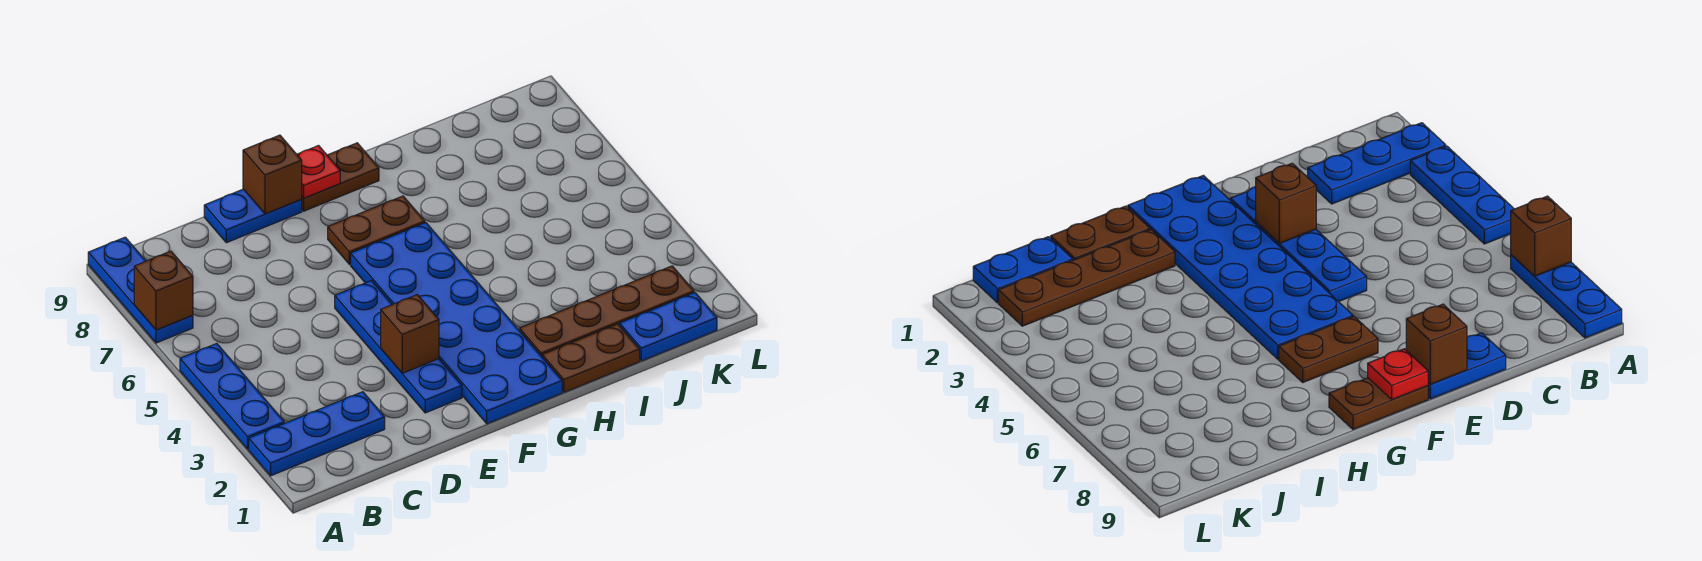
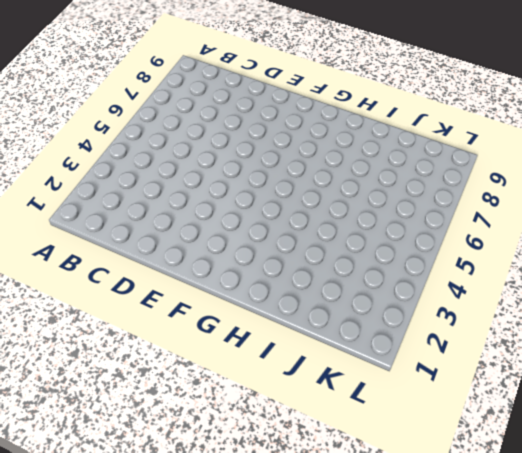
none -> blue plate A2:C2 level 1
none -> blue plate A3:A5 level 1
none -> blue plate A7:A9 level 1

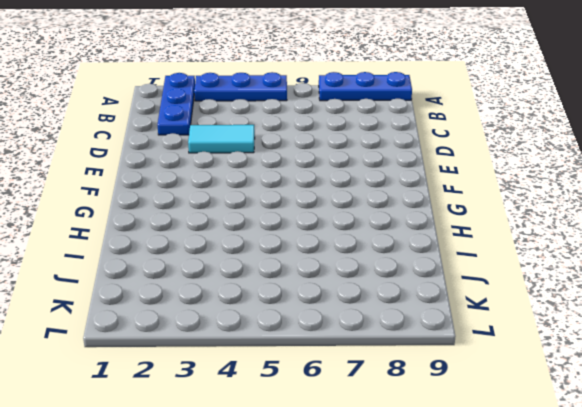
cyan tile D3:D4 level 1 -> none
none -> blue plate D9:E9 level 1
none -> blue plate E2:E5 level 1
none -> blue plate F1:G6 level 1

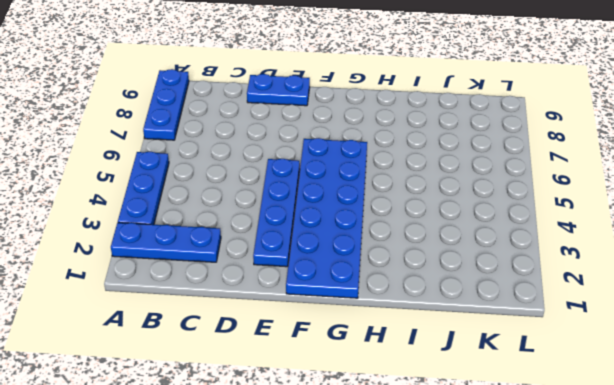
none -> brown plate F7:G7 level 1
none -> brown plate F9:G9 level 1
none -> brown plate H1:I1 level 1

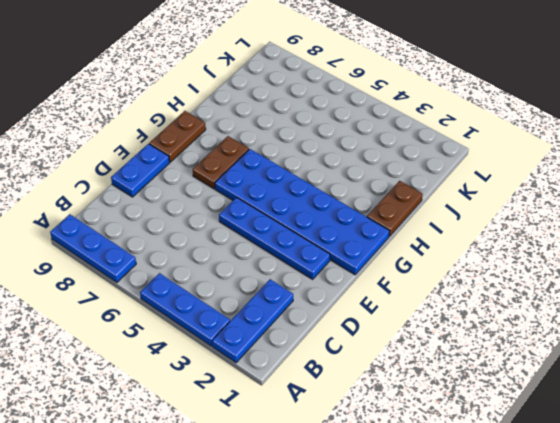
none -> brown plate H2:K2 level 1
none -> blue plate J1:K1 level 1
none -> brown brick A7 level 2

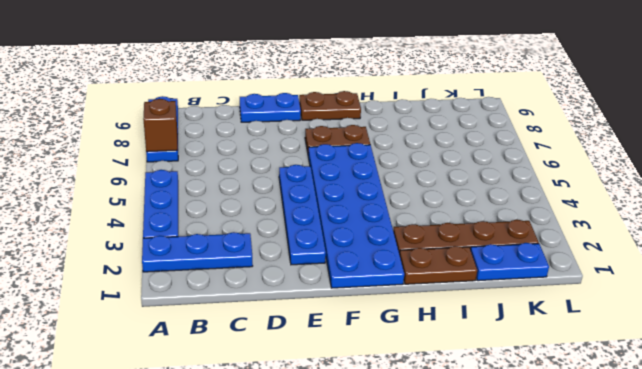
none -> brown brick E3 level 2
none -> brown brick E9 level 2
none -> red plate F9 level 2

